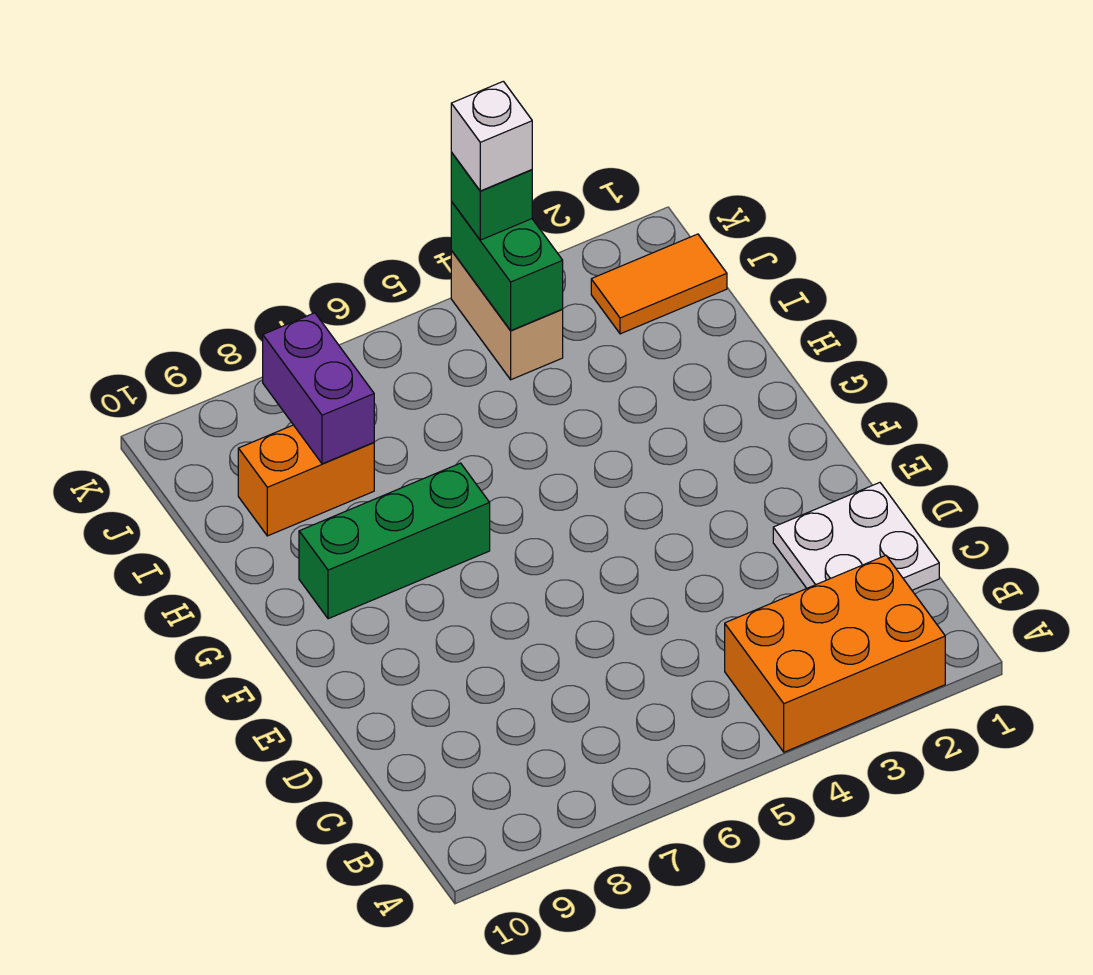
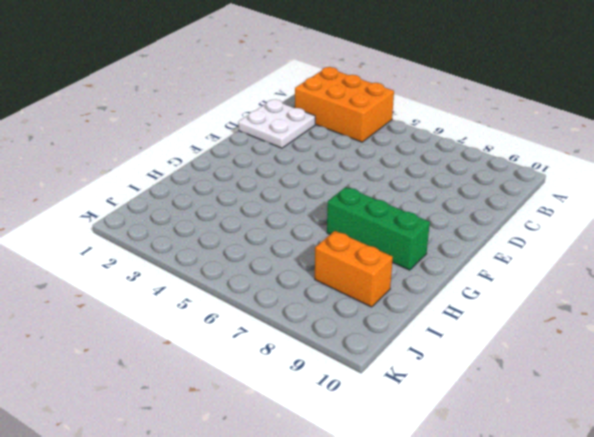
none -> orange tile J1:J2 level 1
none -> tan brick J4:K4 level 1

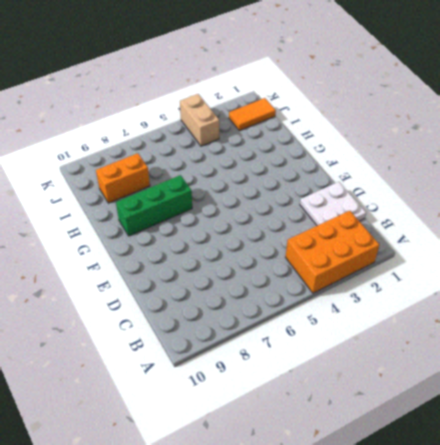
none -> purple brick I8:J8 level 2
none -> green brick J4:K4 level 2

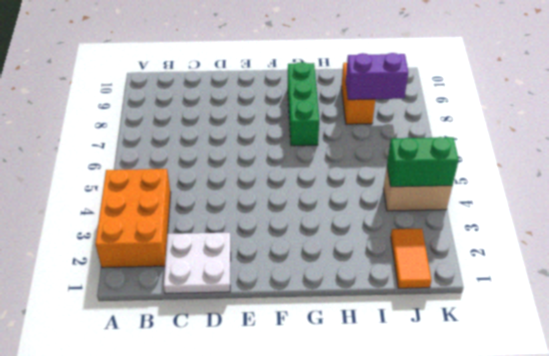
none -> green brick K4 level 3
none -> white brick K4 level 4

